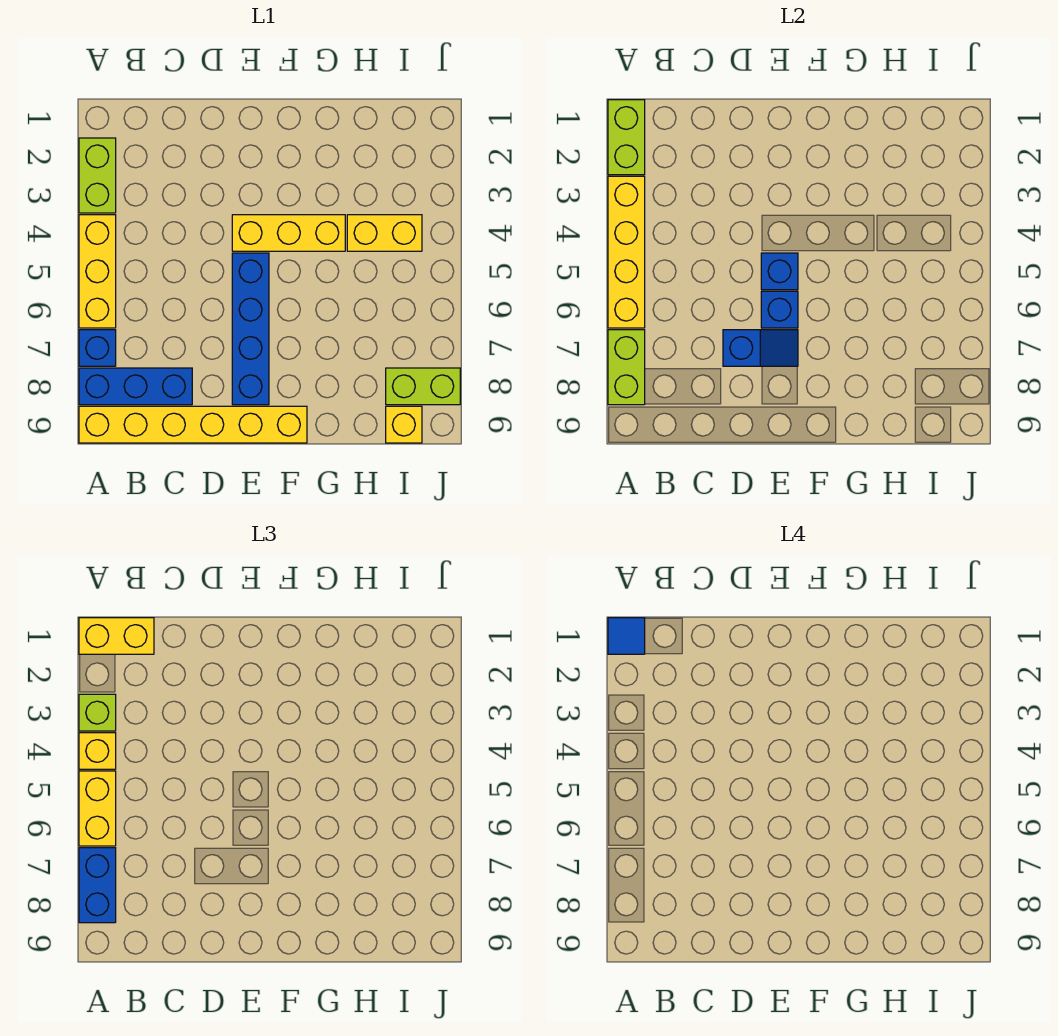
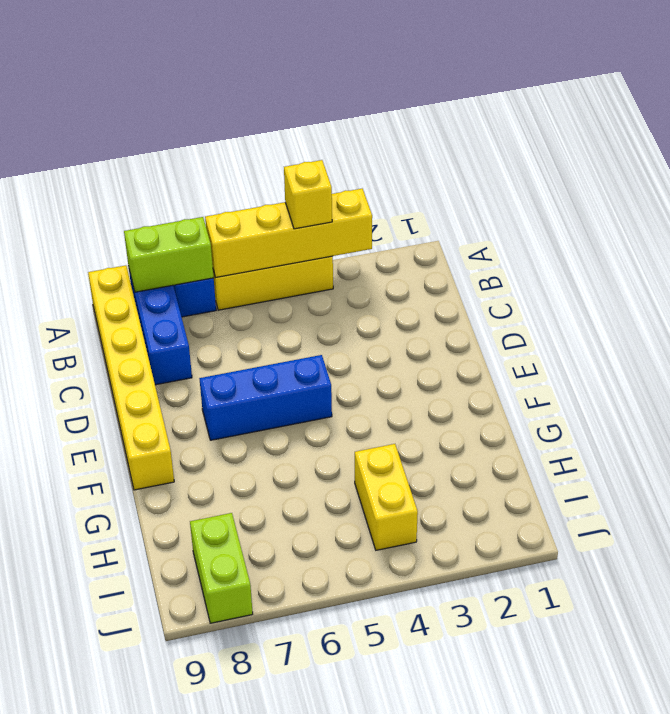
blue brick E5:E7 level 1 -> blue brick E5:E8 level 1
none -> lime brick A2:A3 level 1
none -> yellow brick E4:G4 level 1
none -> yellow brick I9 level 1

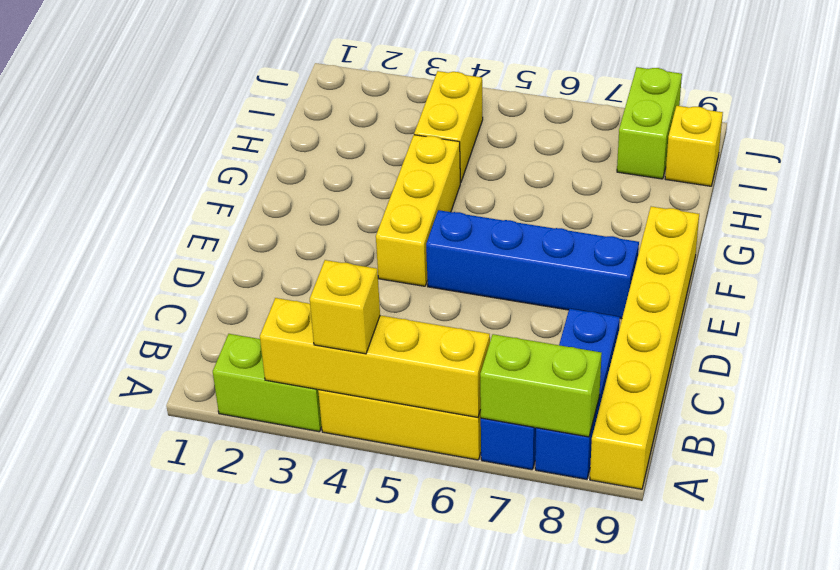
none -> lime brick A1:A2 level 2
none -> blue slope D7:E7 level 2 top D
none -> blue brick E5 level 2

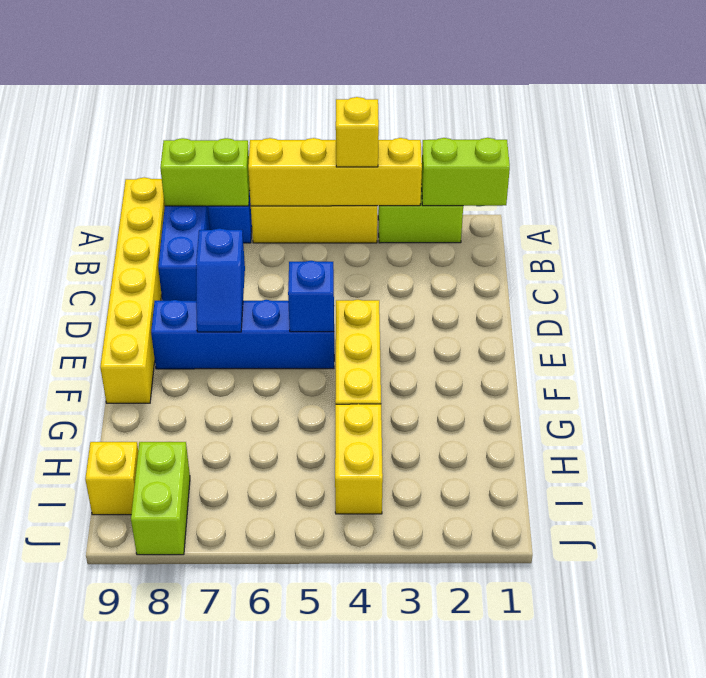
none -> blue brick E6 level 2
none -> yellow brick A1:B1 level 3
none -> lime brick A3 level 3

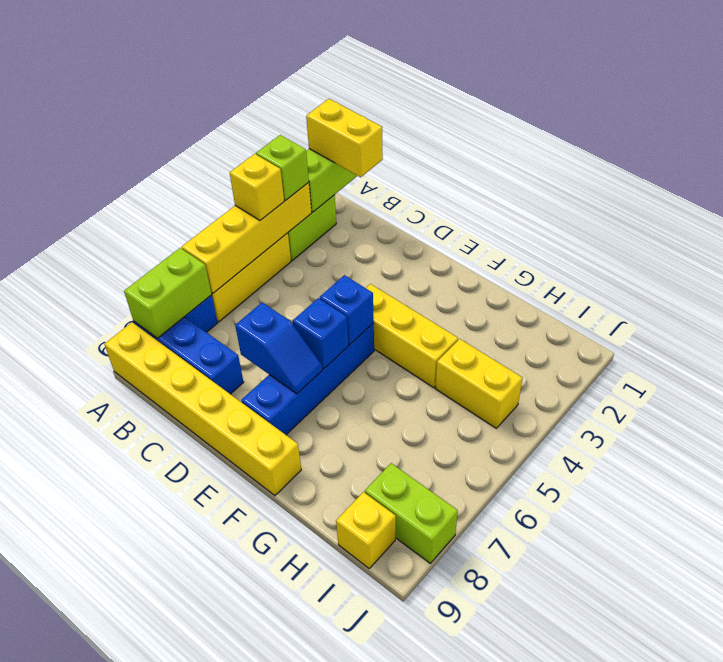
none -> yellow brick A5:A6 level 3
none -> blue brick A7:A8 level 3
none -> blue tile A1 level 4

